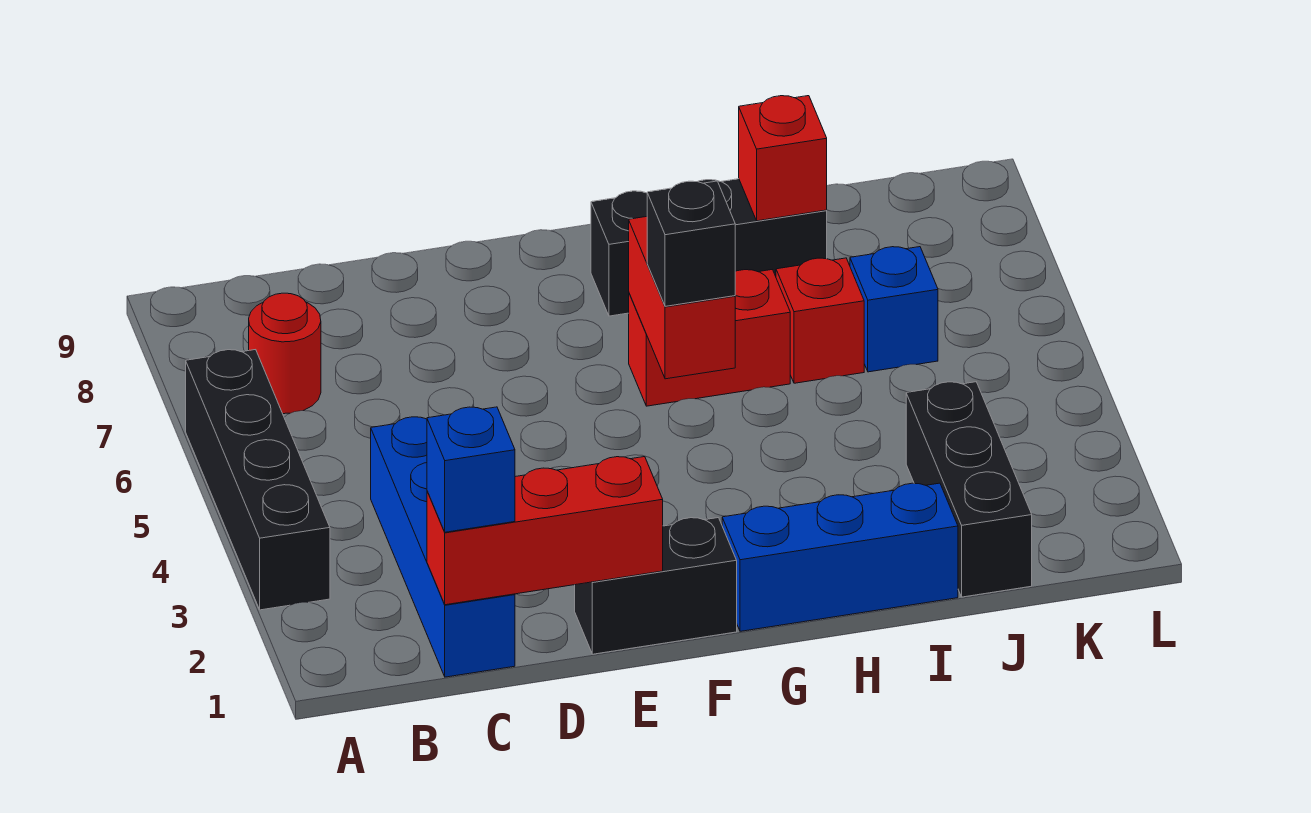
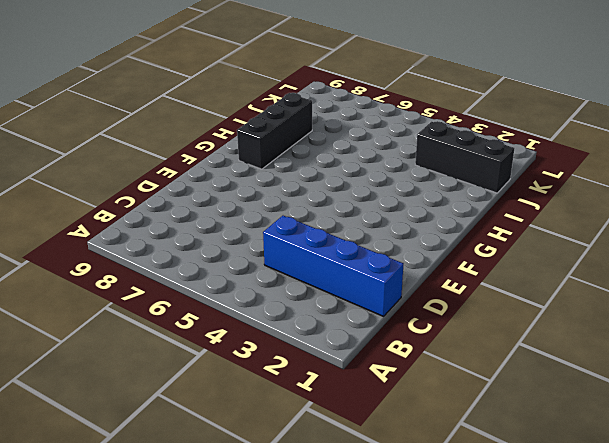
none -> black brick A3:A6 level 1
none -> red round brick B7 level 1
none -> black brick E1:F1 level 1

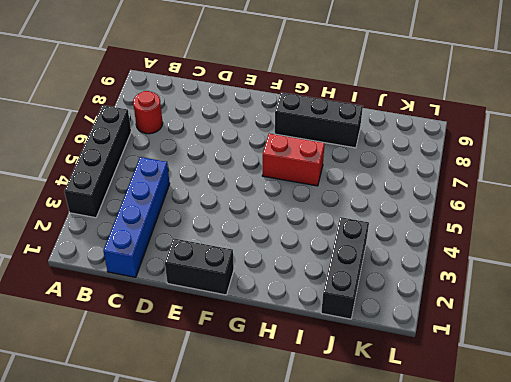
none -> blue brick G1:I1 level 1
none -> red brick I6 level 1
none -> blue brick J6 level 1

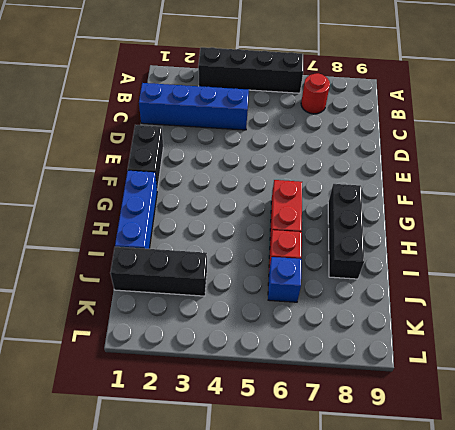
none -> red brick C1:E1 level 2
none -> red brick G5:G6 level 2
none -> red brick I8 level 2

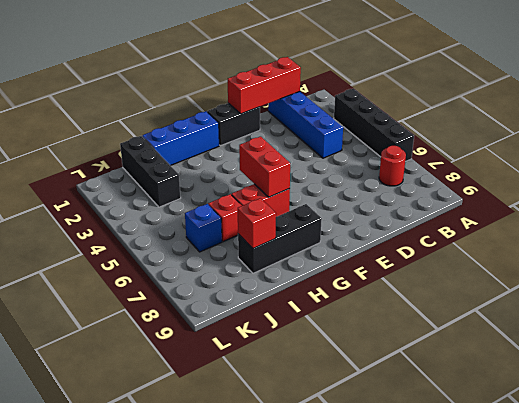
none -> blue brick C1 level 3
none -> black brick G5 level 3

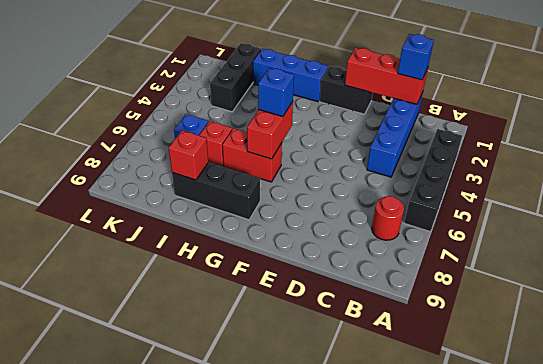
blue brick G5 level 3 -> black brick G5 level 3

